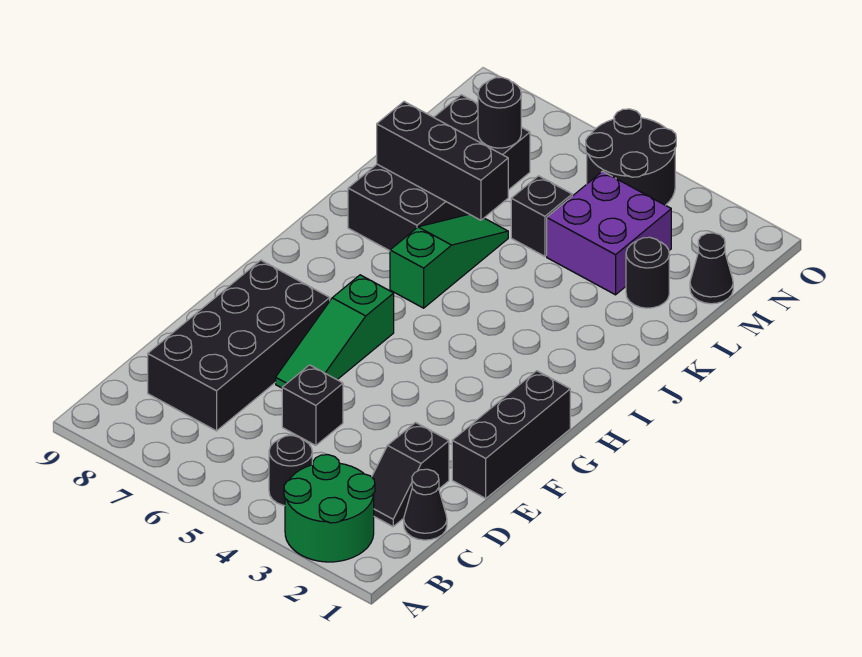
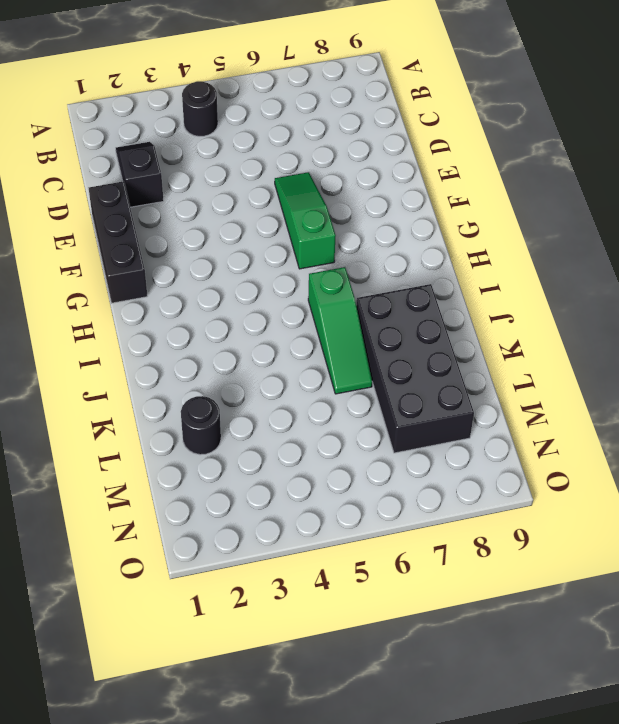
none -> green round brick A2:B3 level 1
none -> black cone C1 level 1
none -> black brick C7:F8 level 1

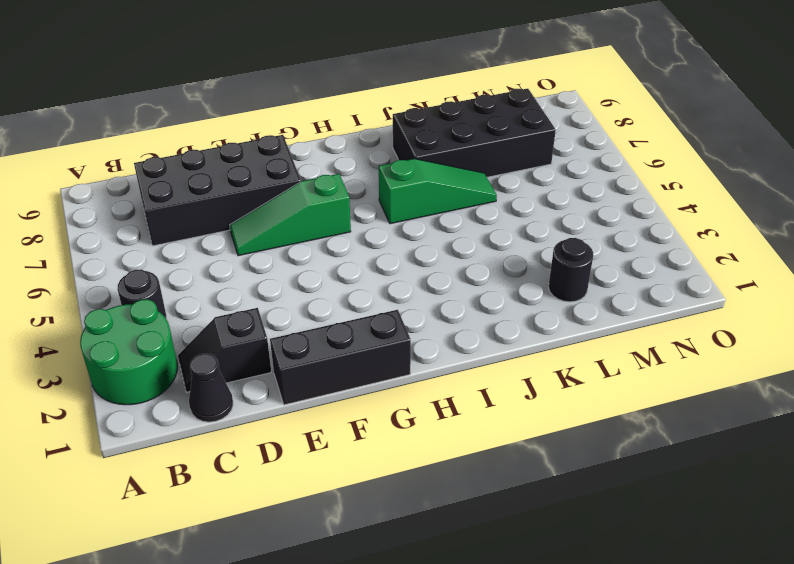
none -> black brick D5 level 1
none -> purple brick L3:M4 level 1
none -> black brick L5 level 1

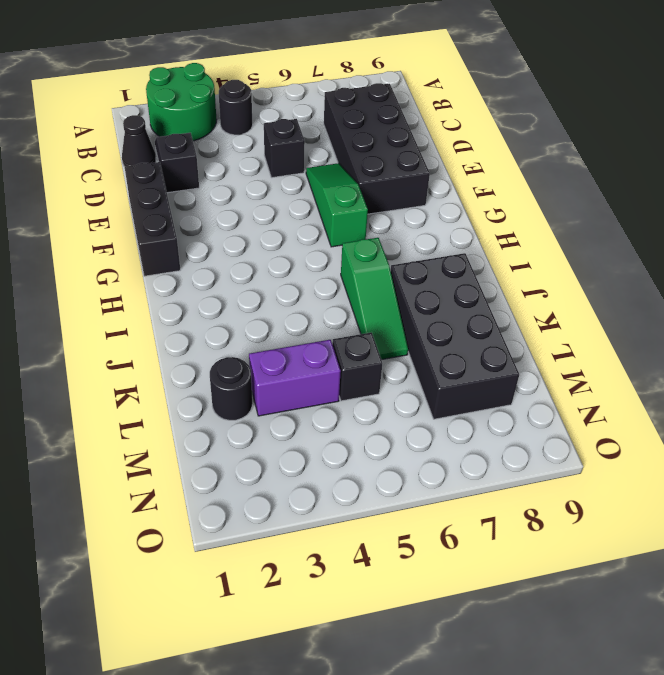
purple brick L3:L4 level 1 -> purple brick L3:M4 level 1
none -> black cone M1 level 1
none -> black round brick N4:O5 level 1
none -> black brick K6:K8 level 2

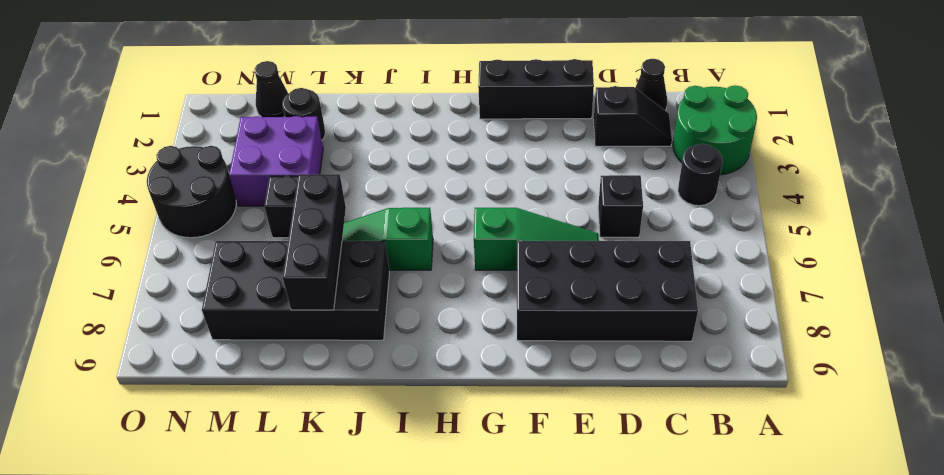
none -> black round brick M7 level 2

